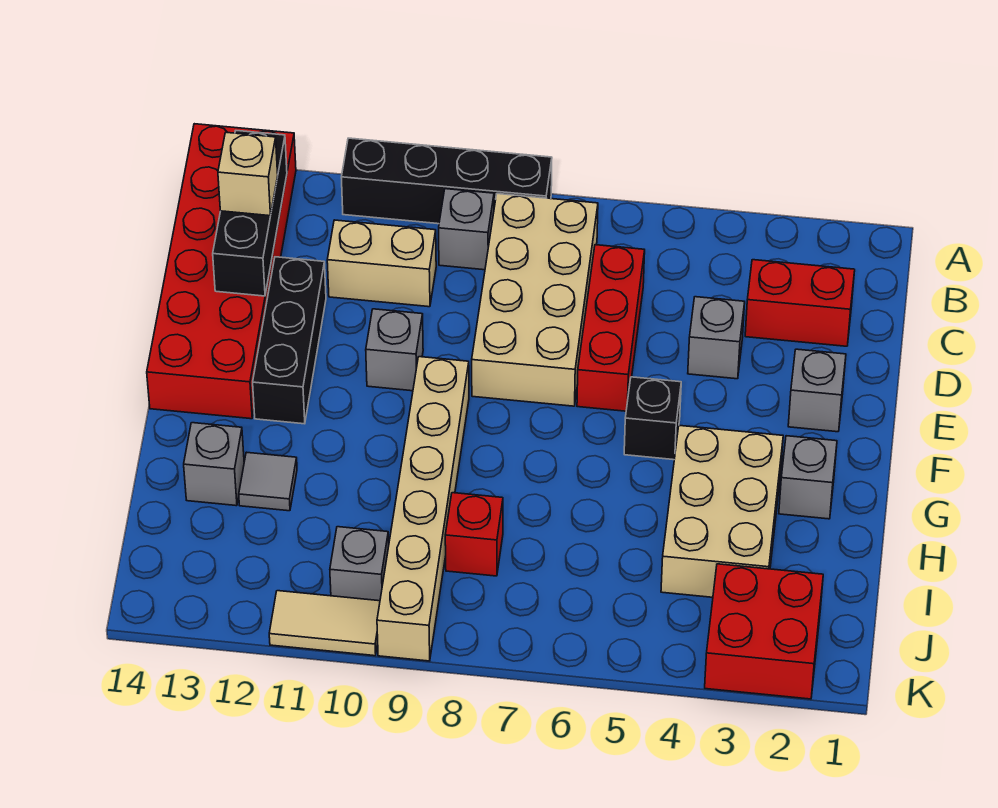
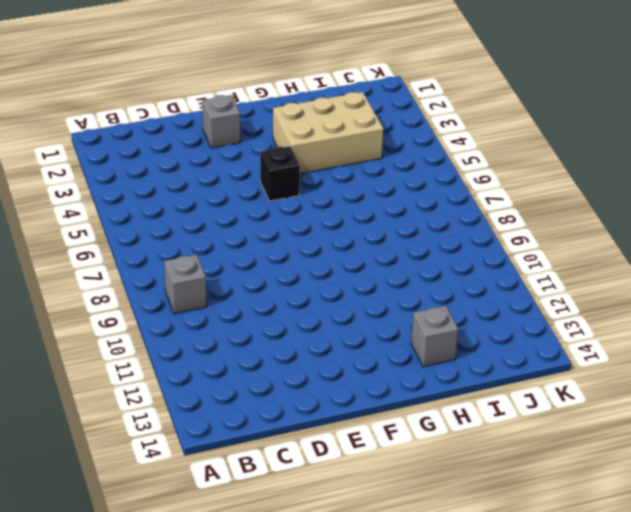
none -> black brick A8:A11 level 1
none -> red brick A13:F14 level 1
none -> tan brick B7:E8 level 1

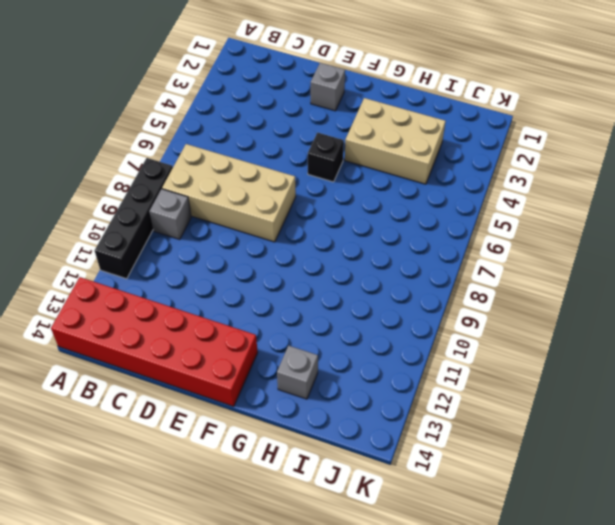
none -> red brick C2:C3 level 1
none -> red brick C6:E6 level 1
none -> tan brick C10:C11 level 1

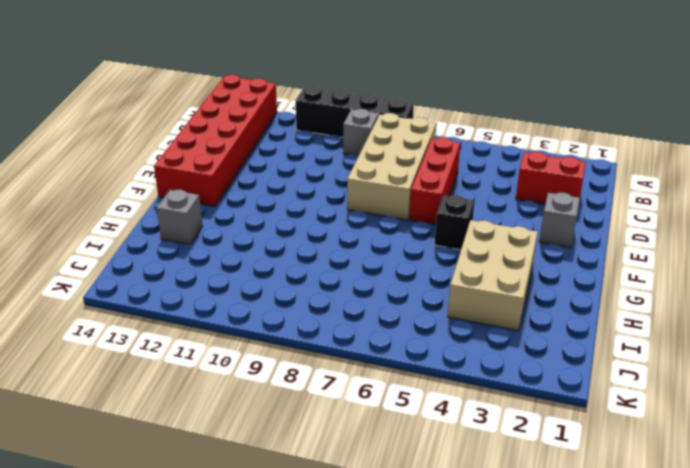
none -> tan brick C10:C11 level 1
none -> grey brick D4 level 1
none -> black brick D12:F12 level 1

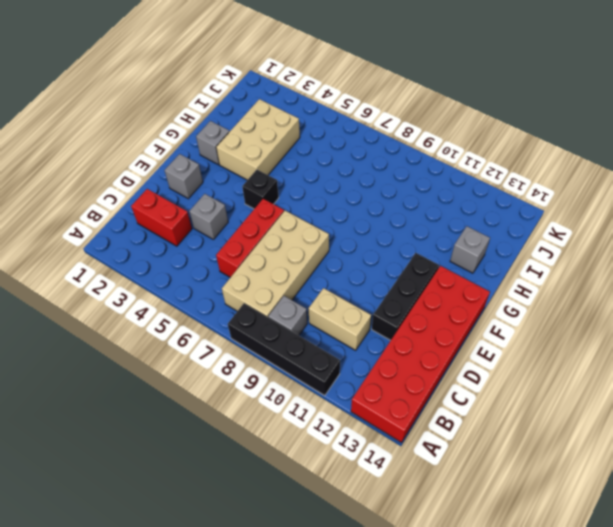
none -> grey brick E10 level 1
none -> tan brick F9:K9 level 1
none -> grey tile H12 level 1

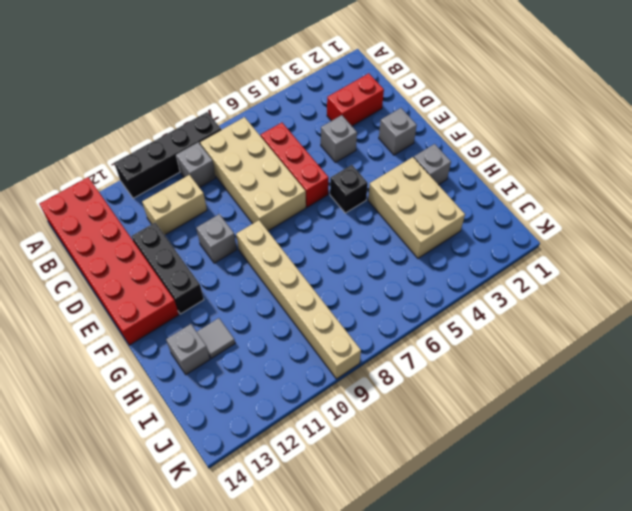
none -> red brick I8 level 1
none -> red brick J2:K3 level 1
none -> grey brick J10 level 1

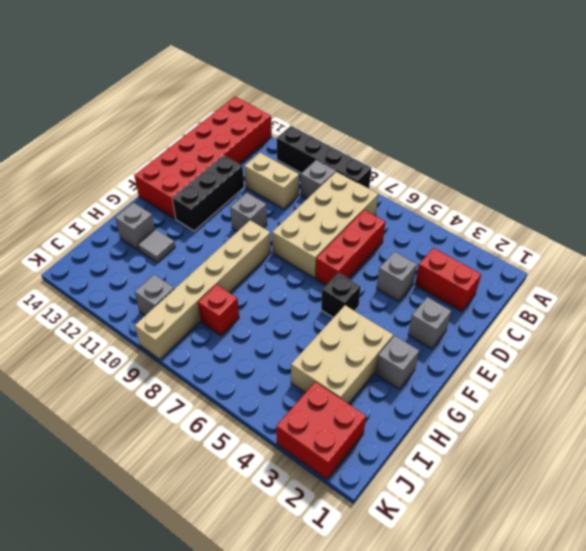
none -> tan tile K10:K11 level 1
none -> black brick B13:D13 level 2
none -> tan brick C13 level 3

